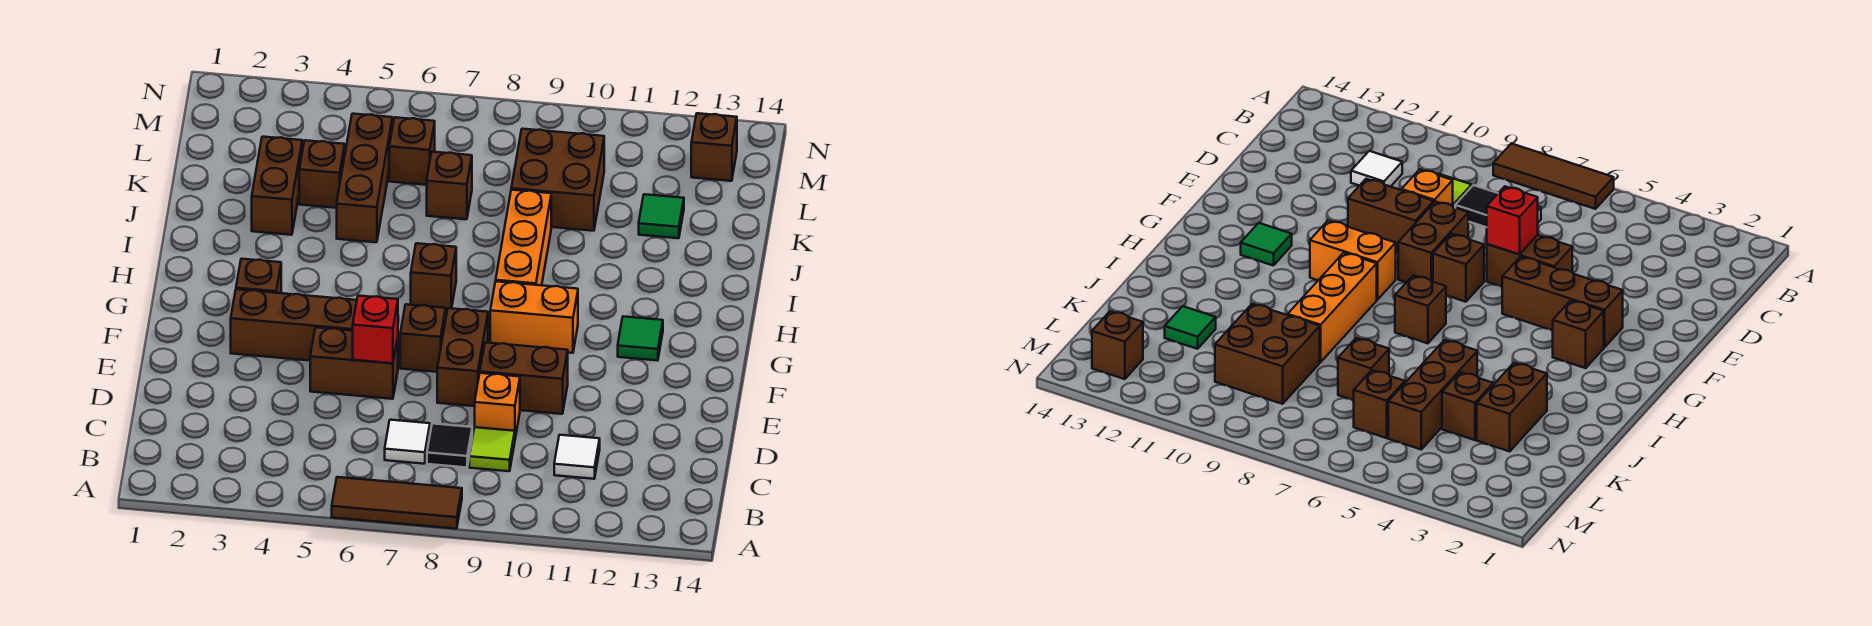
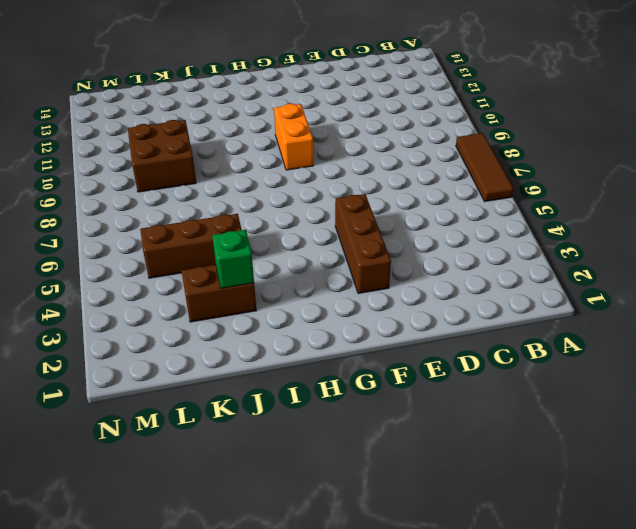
green brick J3 level 2 -> none
none -> white tile C7 level 1
none -> black tile C8 level 1
none -> lime tile C9 level 1

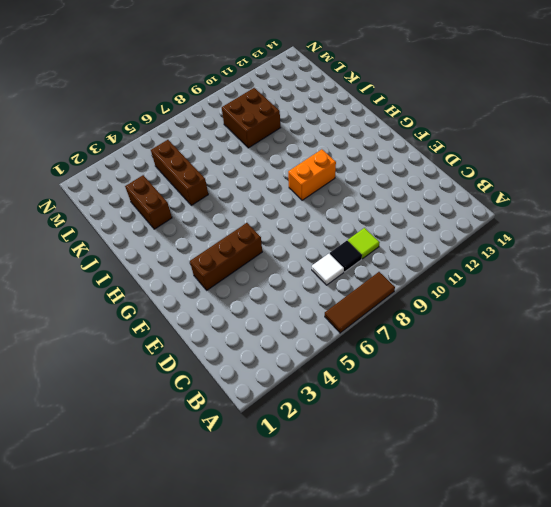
none -> white tile C11 level 1
none -> orange brick D9 level 1
none -> brown brick E5:E6 level 1

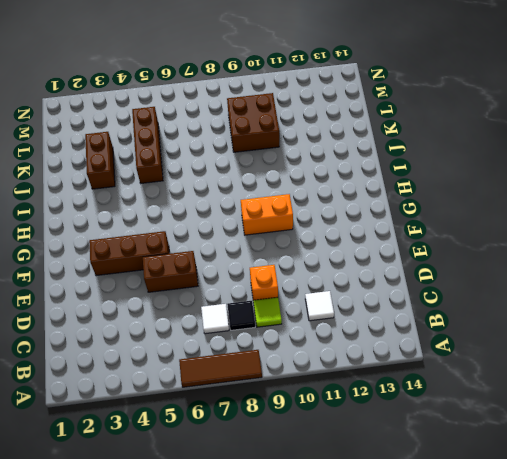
none -> brown brick E8:F8 level 1
none -> brown brick E9:E10 level 1
none -> brown brick F7 level 1

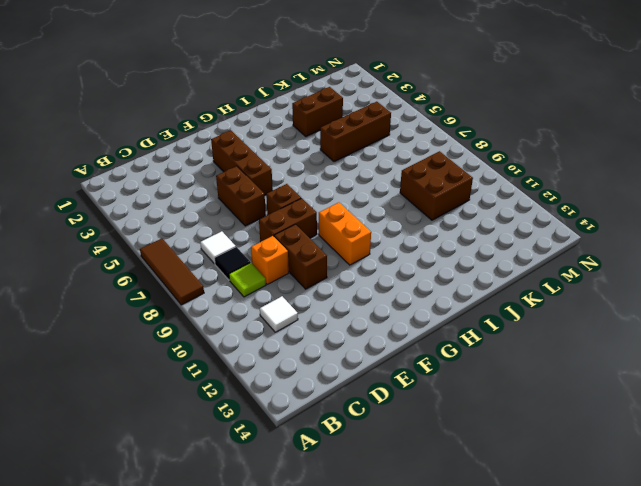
none -> brown brick G3 level 1
none -> green tile G12 level 1
none -> brown brick H7 level 1

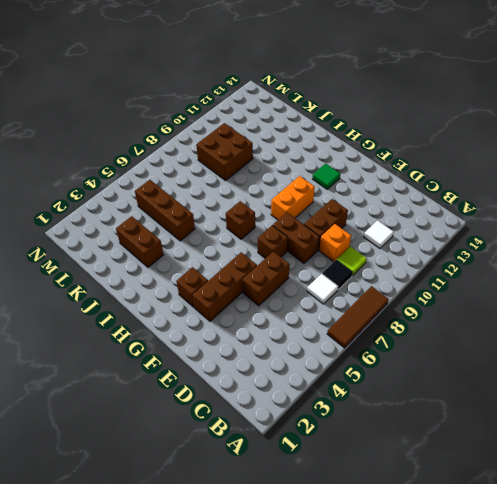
none -> orange brick H9:J9 level 1
none -> brown brick K4 level 1
none -> brown brick K7 level 1

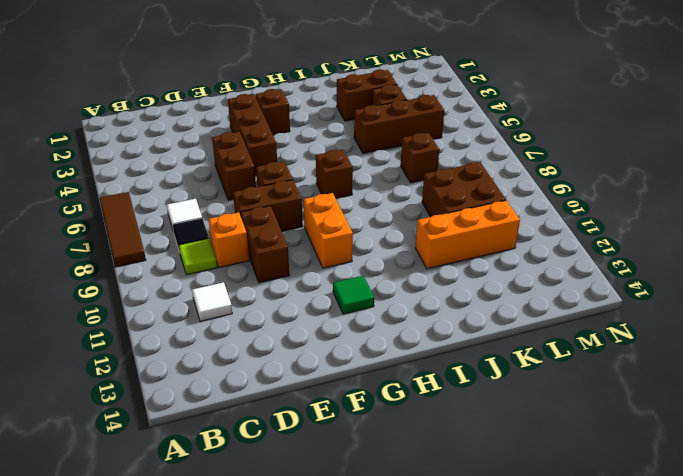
orange brick J11:L11 level 1 -> orange brick H9:J9 level 1
none -> green tile K12 level 1
none -> brown brick L6 level 1
none -> brown brick M13 level 1

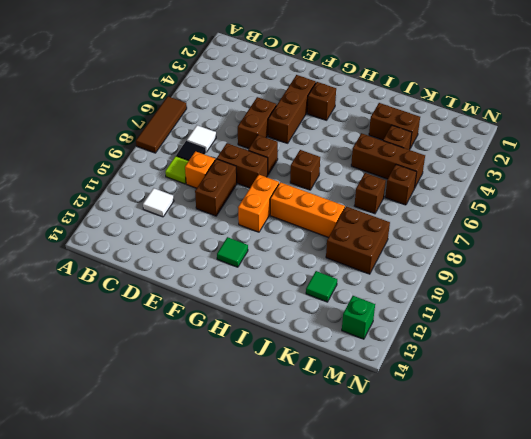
green brick M13 level 1 -> brown brick M13 level 1
none -> red brick E6 level 2

